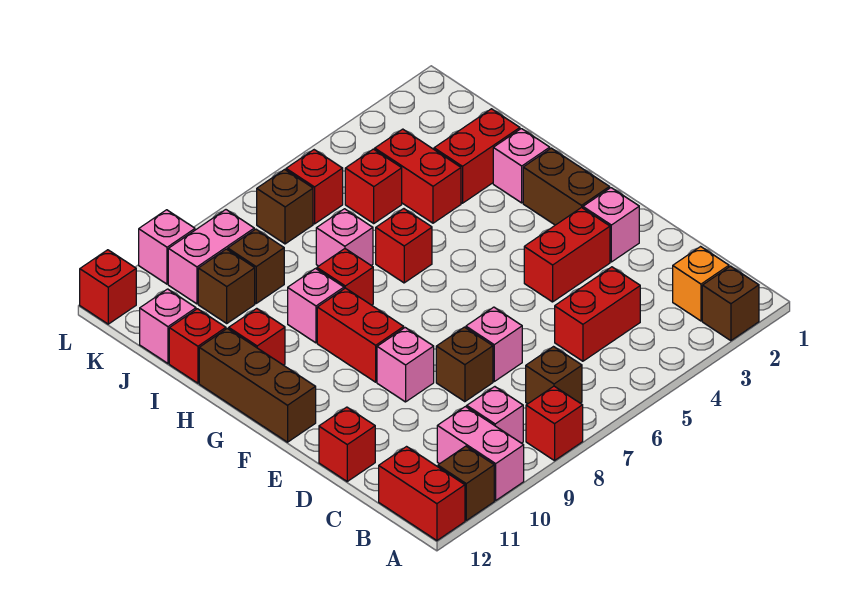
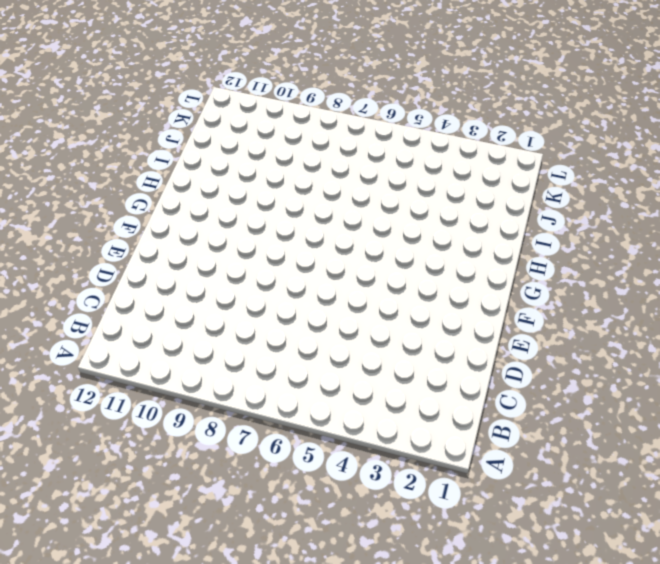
none -> brown brick A2 level 1
none -> red brick A8 level 1
none -> pink brick A10:B10 level 1
none -> brown brick A11 level 1

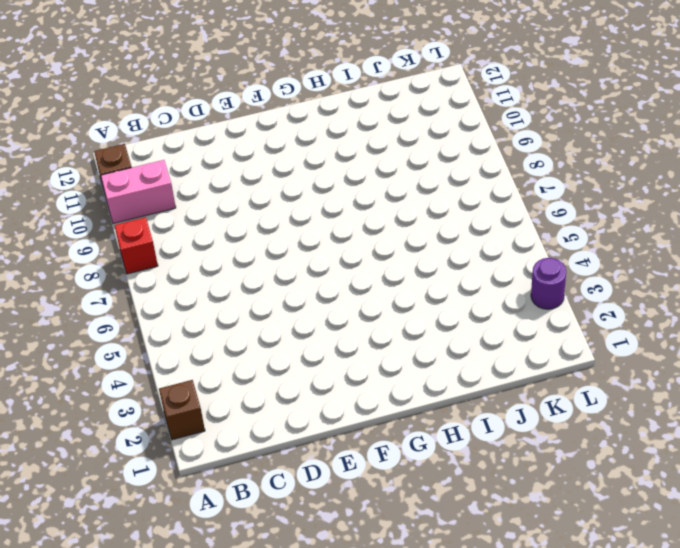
purple round brick L3 level 1 -> none
none -> red brick A12:B12 level 1
none -> orange brick B2 level 1
none -> brown brick B7 level 1
none -> pink brick B9 level 1

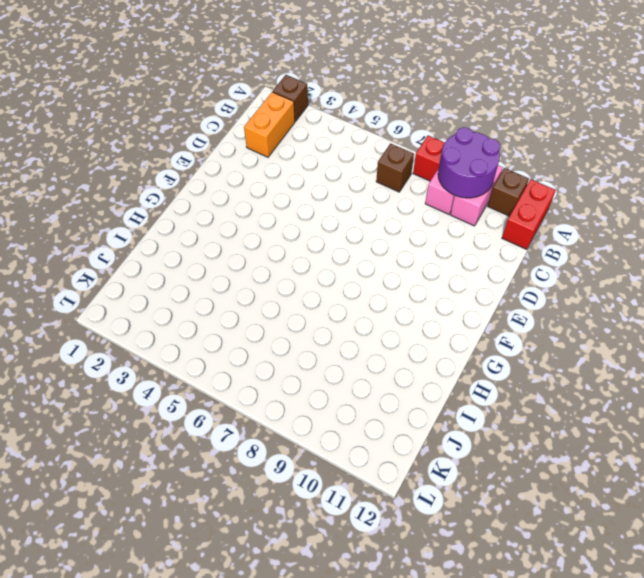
purple round brick A9:B10 level 2 -> none
orange brick B2:C2 level 1 -> orange brick B2 level 1
none -> red brick C4:C5 level 1
none -> pink brick D7 level 1
none -> brown brick D8 level 1
none -> red brick D12 level 1

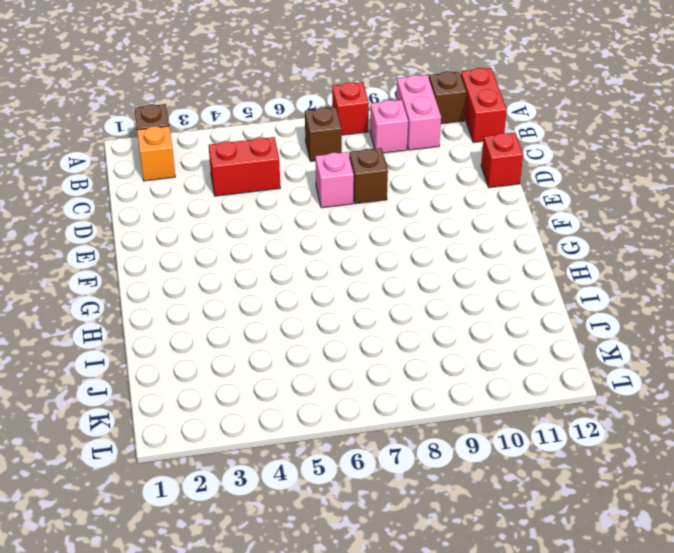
none -> pink brick E2 level 1
none -> red brick E3:E4 level 1
none -> pink brick E9 level 1
none -> brown brick F2:G2 level 1

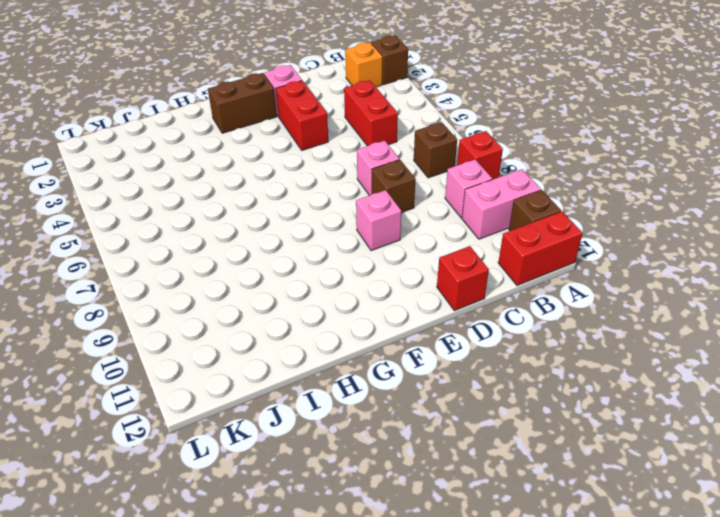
none -> red brick F9:G9 level 1
none -> brown brick F12:H12 level 1
none -> pink brick H2 level 1
none -> red brick H6 level 1

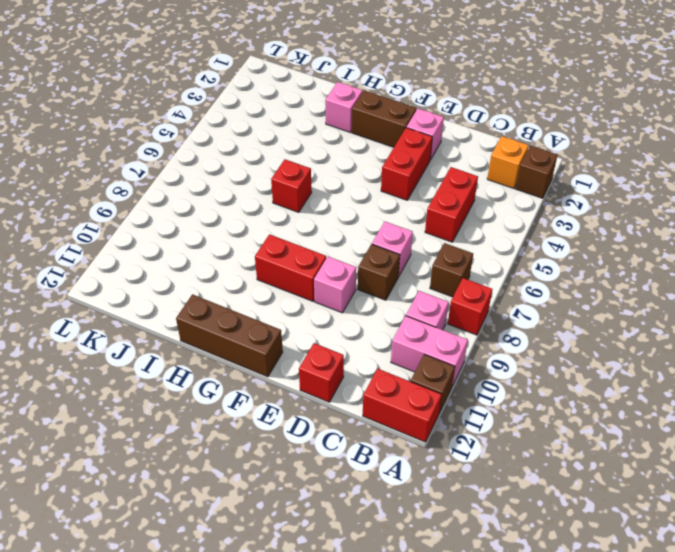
none -> red brick H8 level 1
none -> pink brick H9 level 1
none -> red brick H11 level 1
none -> red brick I2:I3 level 1

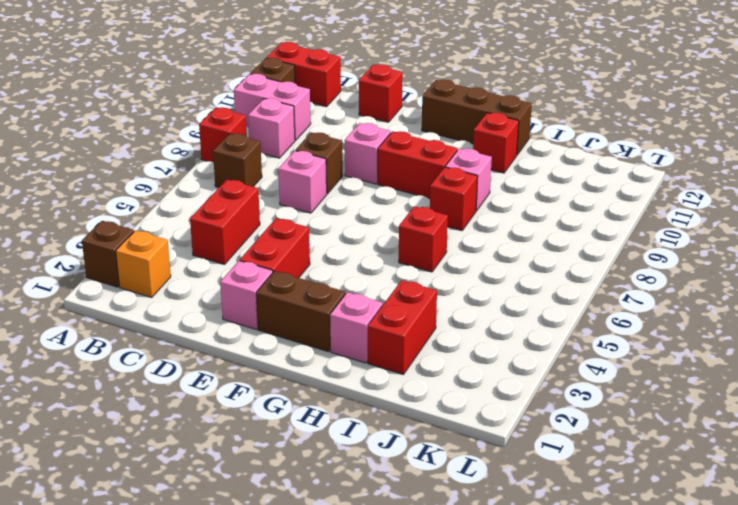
none -> red brick I4:J4 level 1
none -> pink brick I7 level 1
none -> red brick I12 level 1
none -> red brick J5 level 1

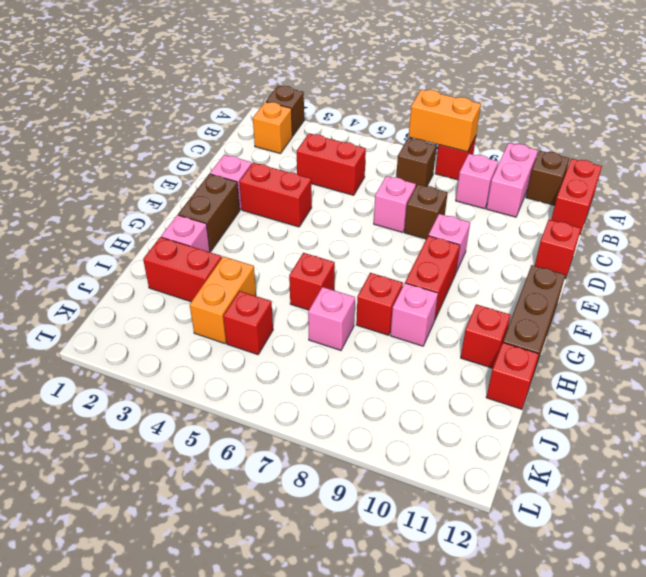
orange brick A7:A8 level 2 -> none
orange brick I4:J4 level 1 -> red brick I4:J4 level 1
none -> brown brick J9 level 1
none -> brown brick J10 level 1
none -> pink brick J12 level 1
none -> red brick K6 level 1

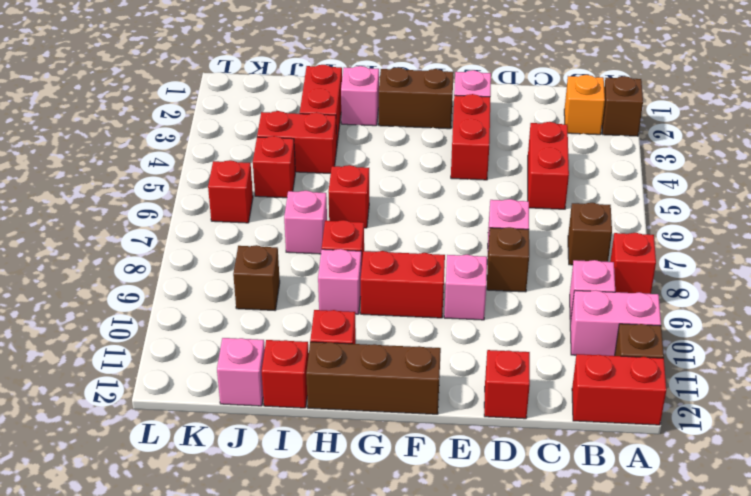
none -> brown brick J10 level 1
none -> brown brick K7 level 1
none -> pink brick K9:K10 level 1
none -> pink brick L10 level 1

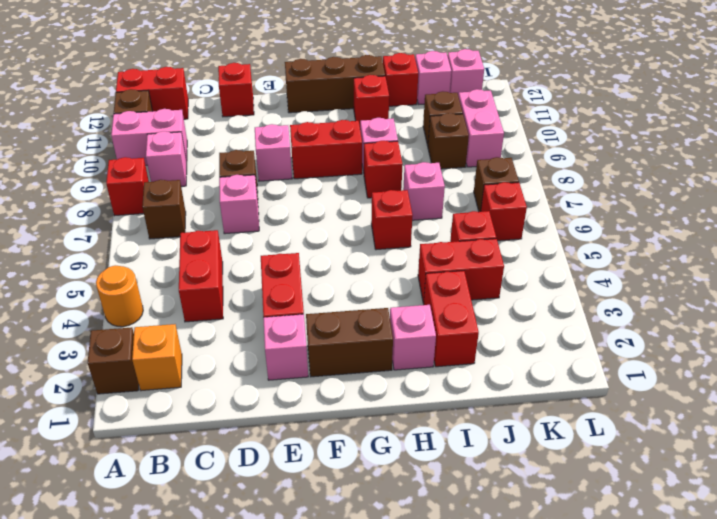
orange round brick A4 level 1 -> none
pink brick K12 level 1 -> pink brick L10 level 1
none -> red brick L12 level 1

